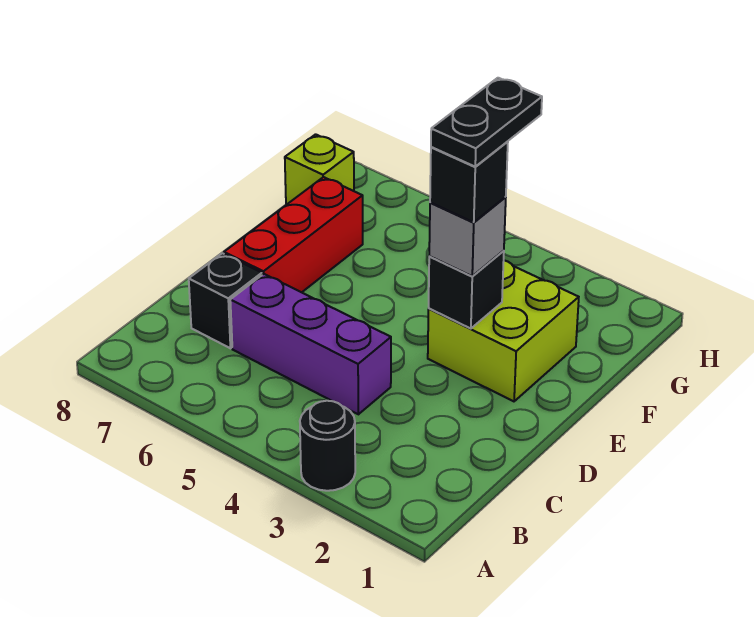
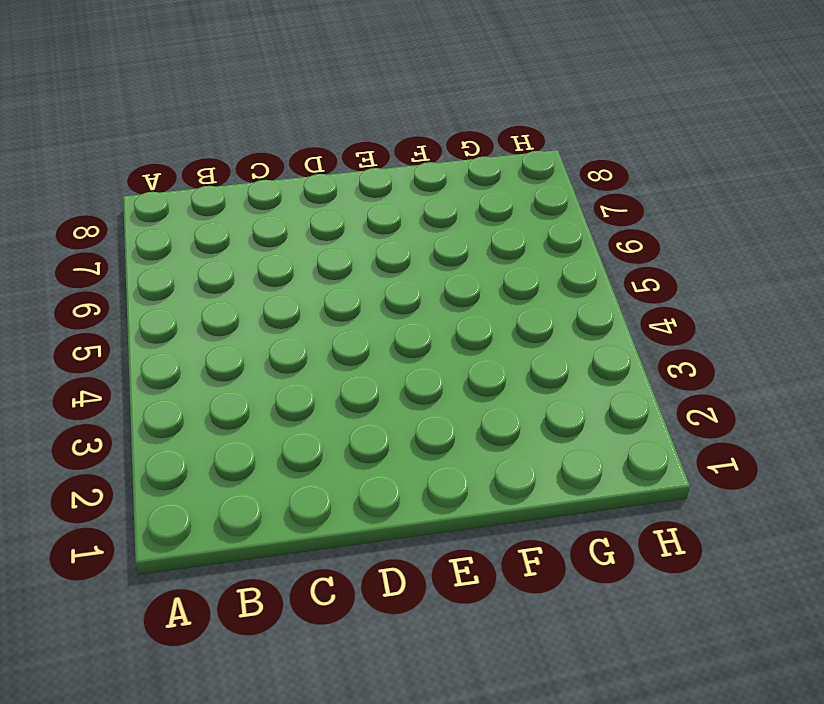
none -> black round brick A3 level 1
none -> purple brick C4:C6 level 1

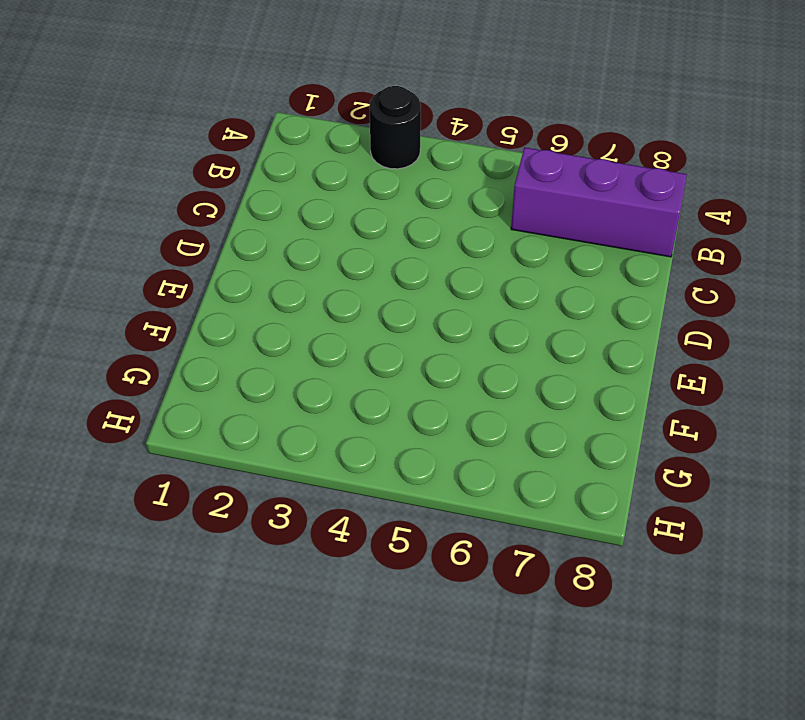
purple brick B6:B8 level 1 -> purple brick C4:C6 level 1
none -> black brick C7 level 1
none -> red brick D7:F7 level 1

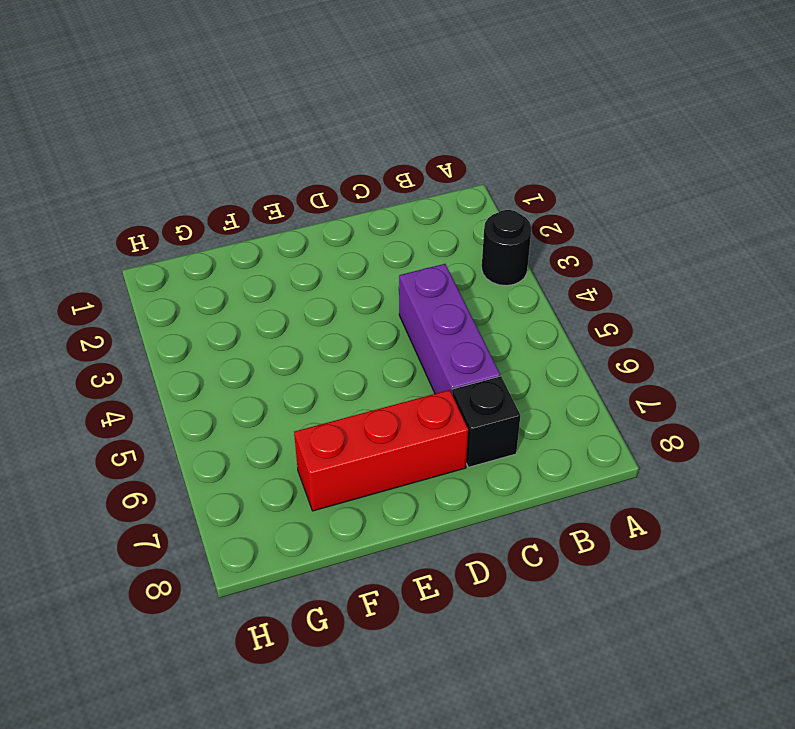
none -> lime brick E2:F3 level 1
none -> lime brick G8 level 1

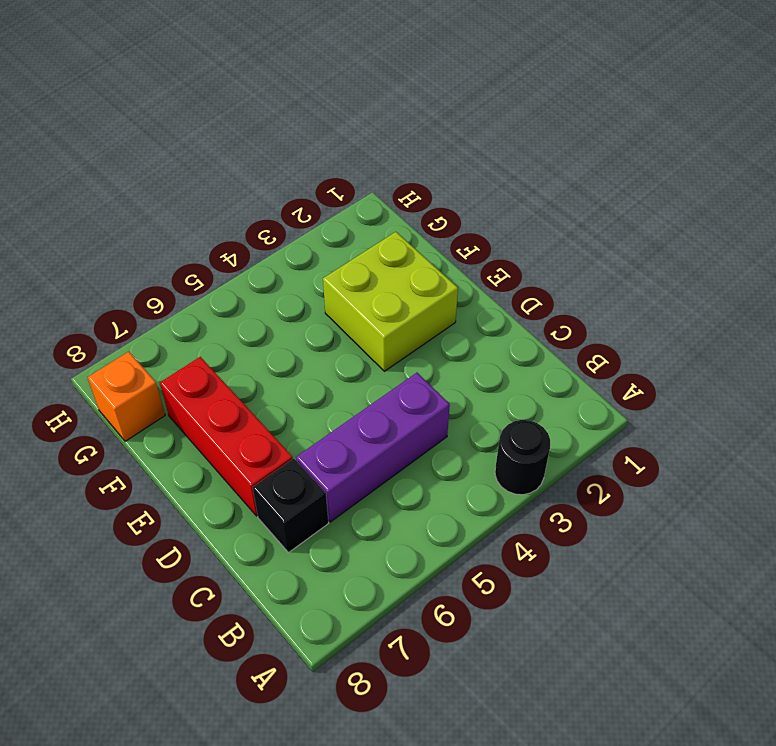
orange brick G8 level 1 -> lime brick G8 level 1
none -> black brick E3 level 2
none -> grey brick E3 level 3

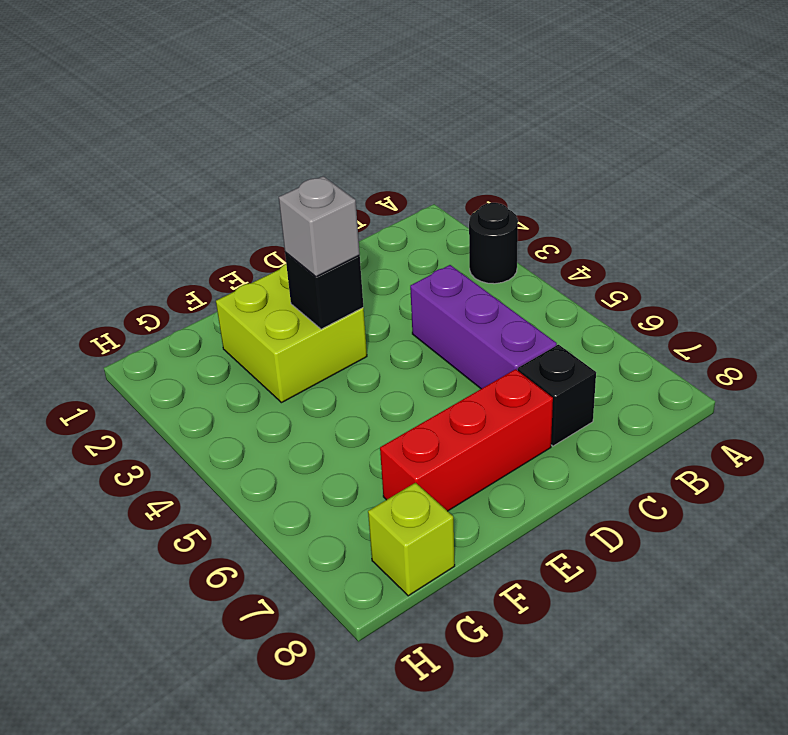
none -> black brick E3 level 4
none -> black plate E3:F3 level 5

